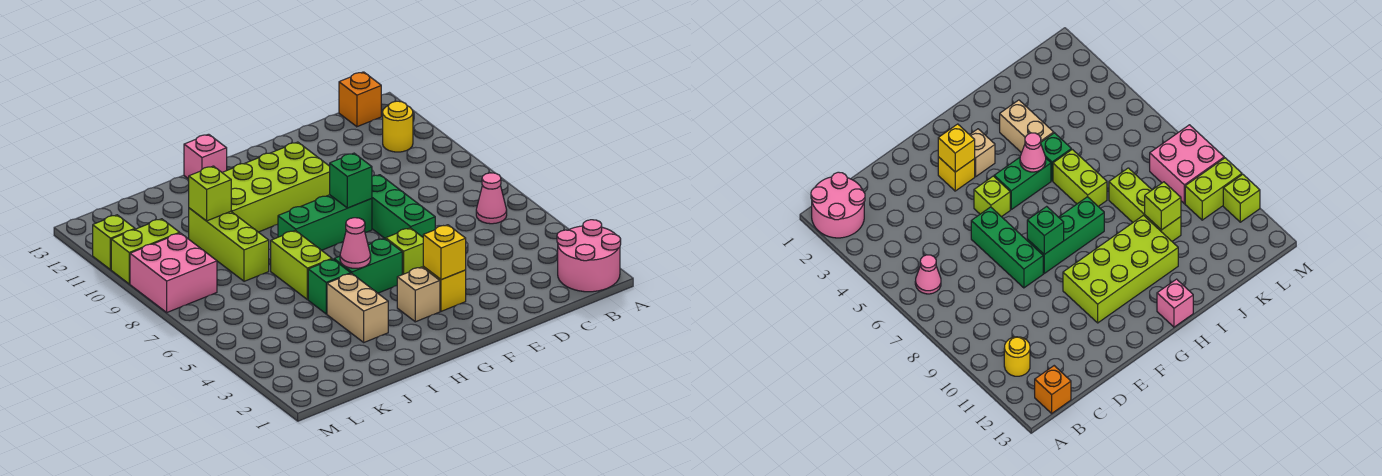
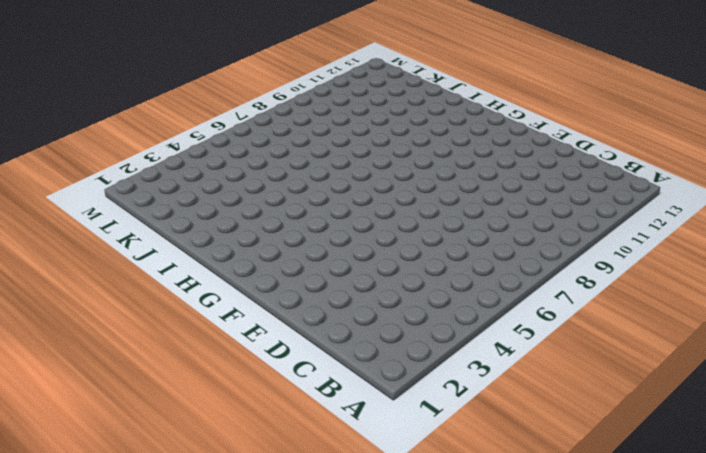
none -> pink round brick A1:B2 level 1
none -> pink cone B6 level 1
none -> yellow round brick B11 level 1

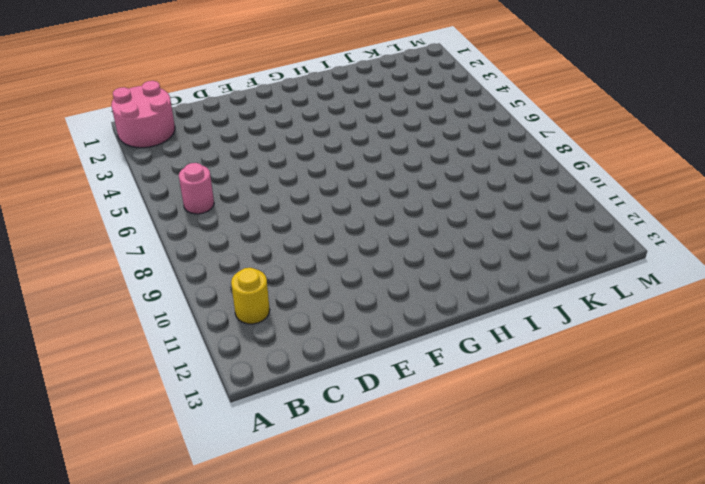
pink round brick B6 level 1 -> pink cone B6 level 1
none -> orange brick B13 level 1
none -> green brick E6:E8 level 1
none -> yellow brick F3 level 1

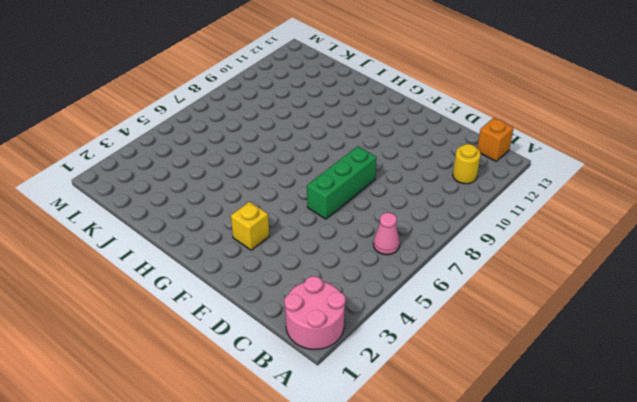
none -> lime brick F5 level 1
none -> green brick F8:H8 level 1
none -> lime brick F10:I11 level 1

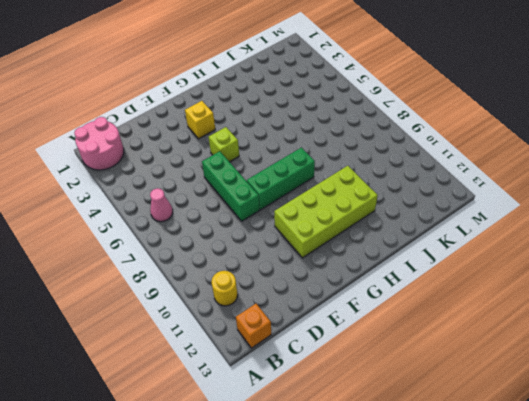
none -> tan brick G3 level 1
none -> green brick G5:H5 level 1
none -> pink brick H13 level 1

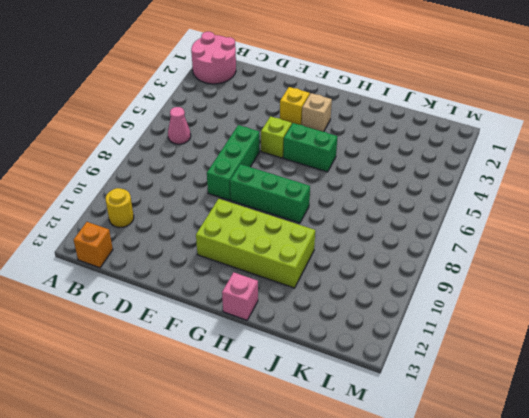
none -> tan brick I3:I4 level 1
none -> green brick I5 level 1
none -> lime brick I6:I7 level 1

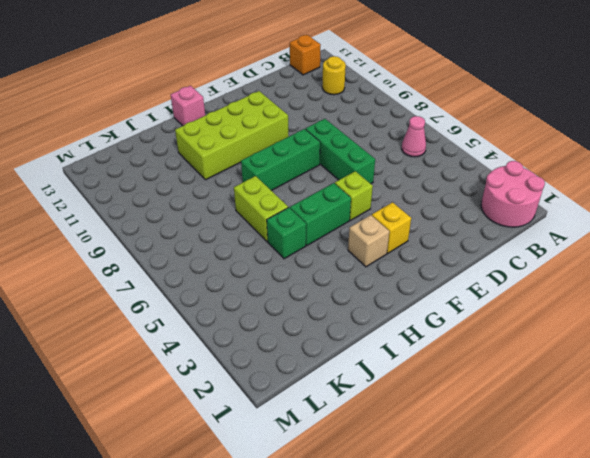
none -> tan brick I3:I4 level 1
none -> lime brick J8:J10 level 1
none -> pink brick L8:M9 level 1

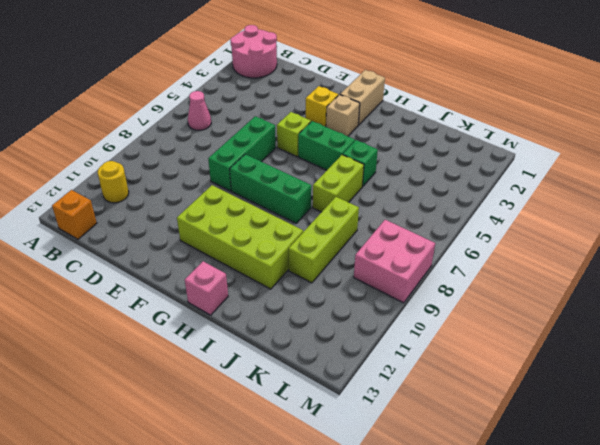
tan brick G1:G2 level 1 -> tan brick I3:I4 level 1
none -> lime brick L10:M10 level 1
none -> lime brick M11 level 1
none -> yellow brick F3 level 2

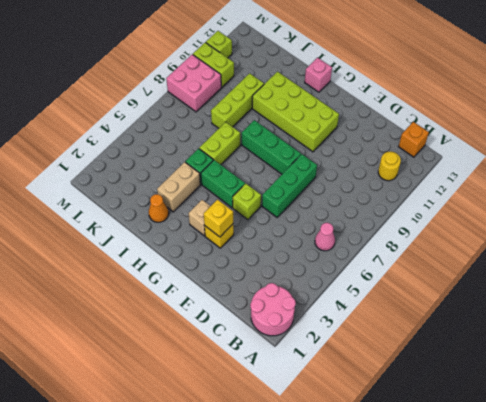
orange cone I2 level 1 -> none
none -> green brick F8 level 2
none -> pink cone H5 level 2
none -> lime brick J10 level 2

